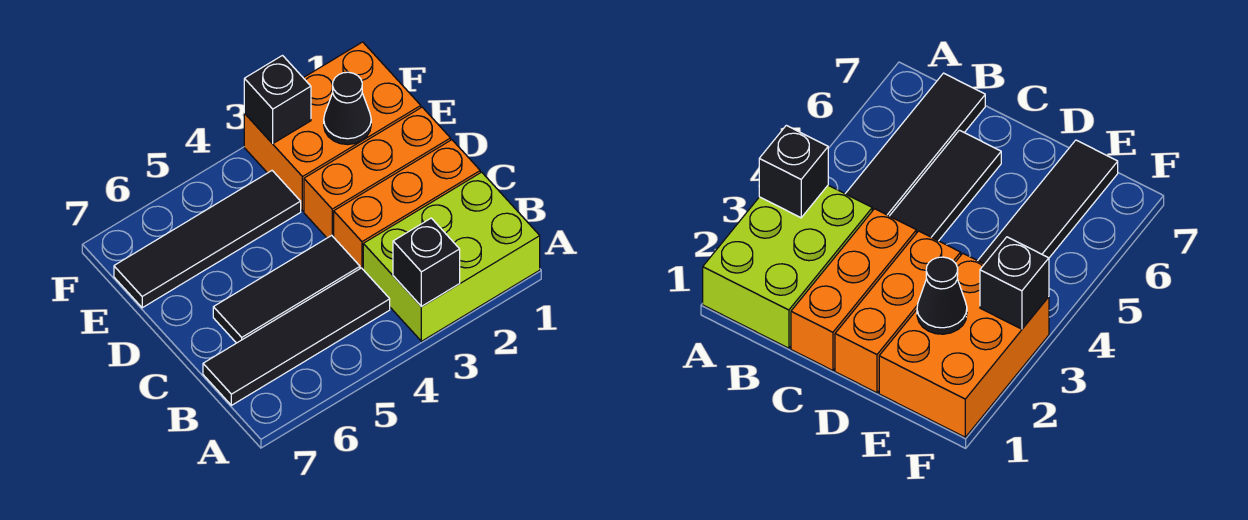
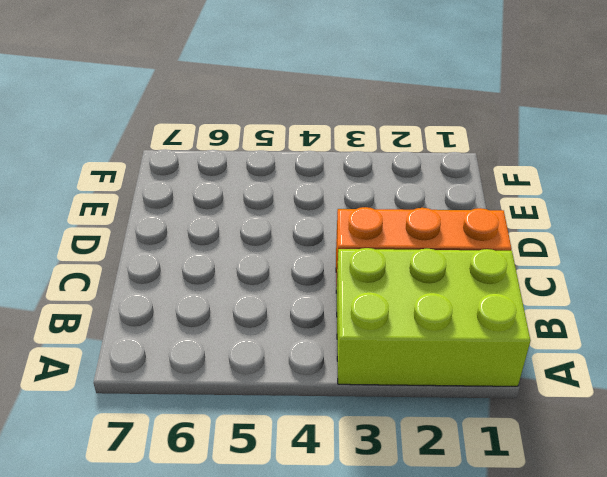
none -> black tile B4:B7 level 1
none -> black tile C4:C6 level 1

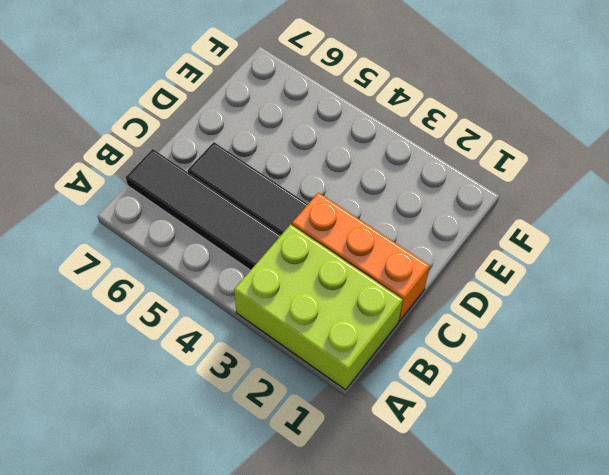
none -> orange brick D1:D3 level 1
none -> orange brick E1:F3 level 1

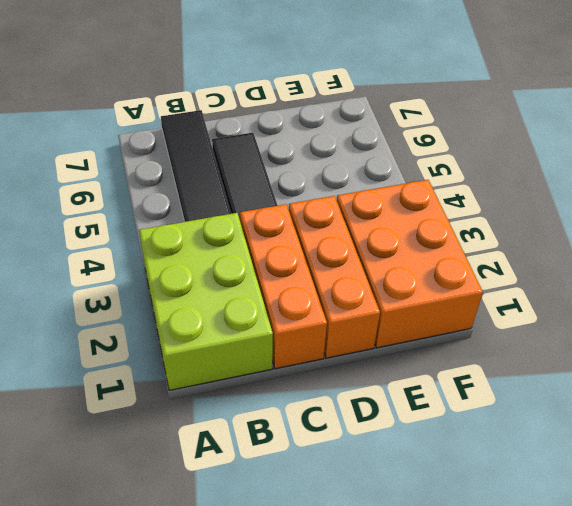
none -> black tile E4:E7 level 1
none -> black brick A3 level 2

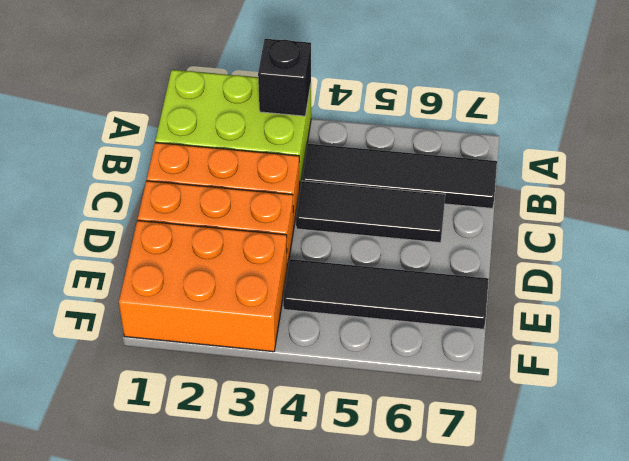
none -> black cone E2 level 2
none -> black brick F3 level 2

